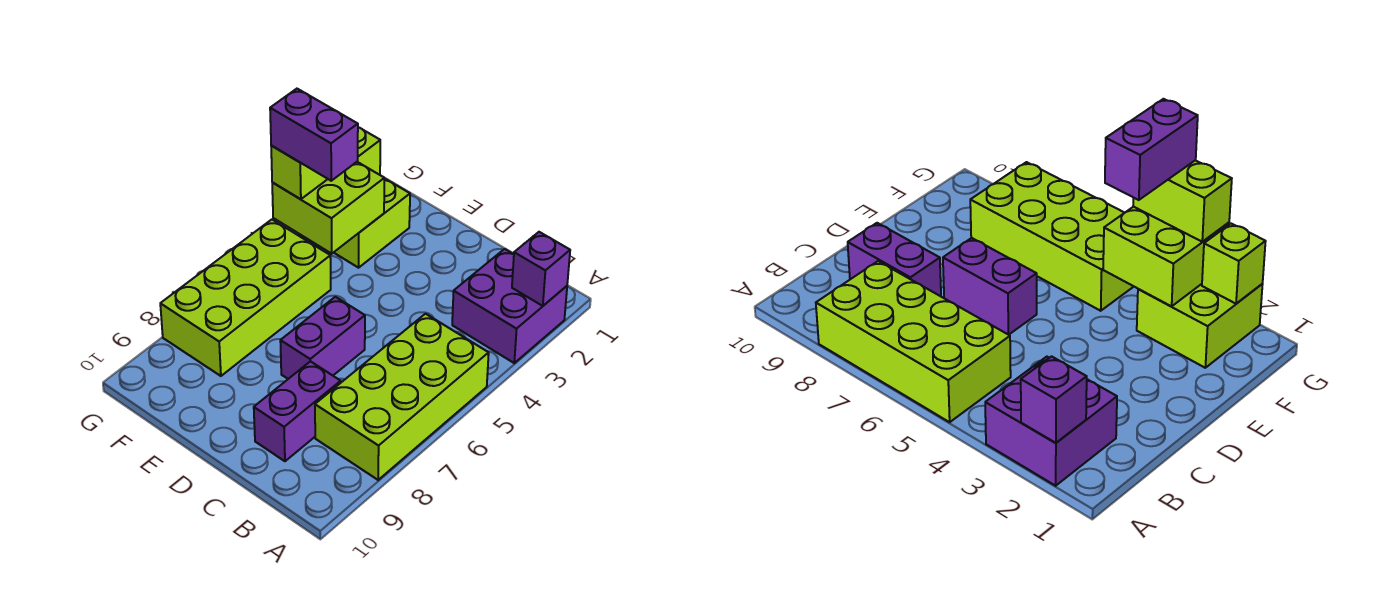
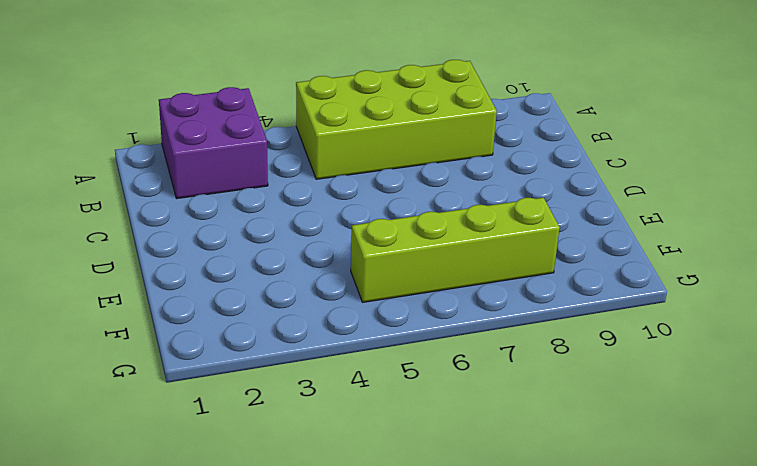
lime brick F5:F8 level 1 -> lime brick F5:G8 level 1
none -> purple brick C8:C9 level 1
none -> purple brick D6:D7 level 1

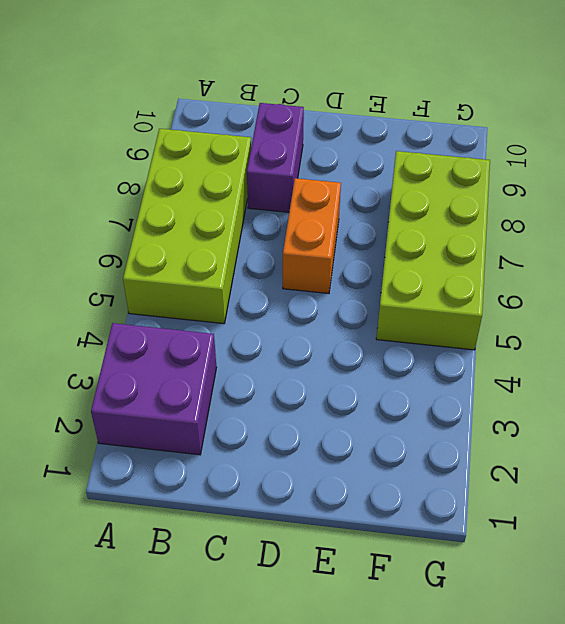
orange brick D6:D7 level 1 -> purple brick D6:D7 level 1
none -> lime brick F2:G3 level 1
none -> purple brick A2 level 2

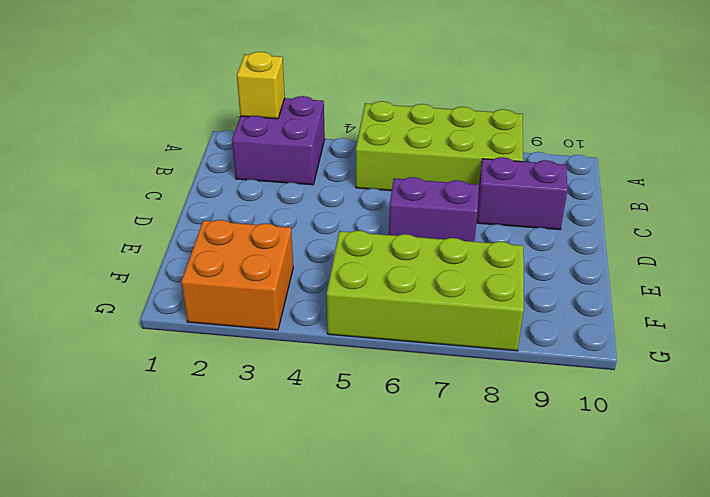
yellow brick A2 level 2 -> purple brick A2 level 2
orange brick F2:G3 level 1 -> lime brick F2:G3 level 1
none -> lime brick F3:G4 level 2
none -> lime brick G2 level 2

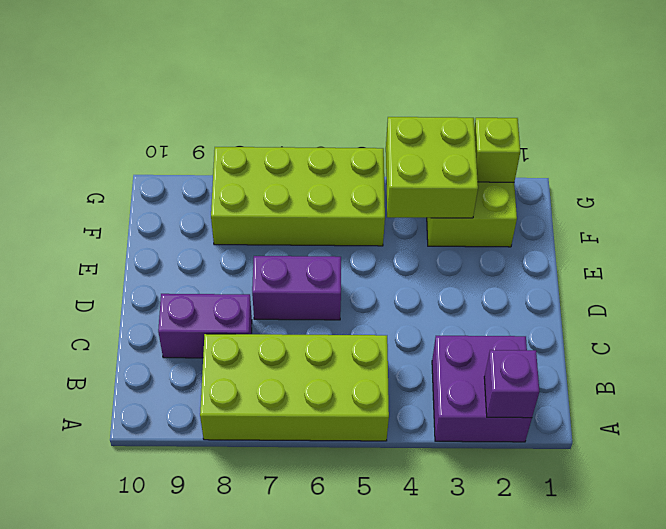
none -> lime brick G3:G4 level 3
none -> purple brick F4:G4 level 4

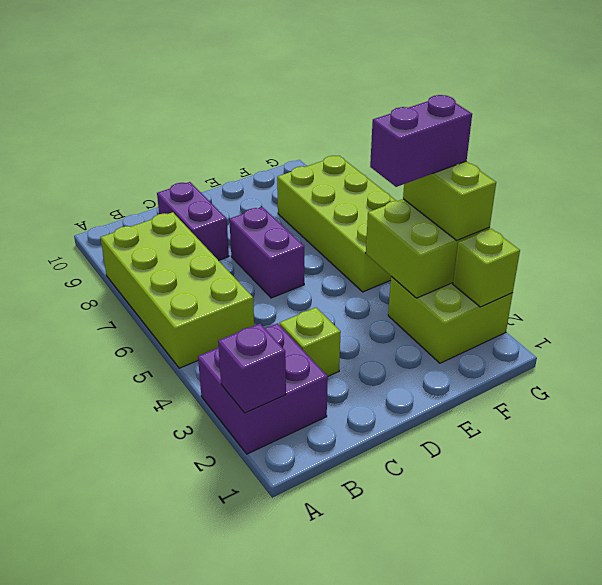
lime brick C3 level 1 -> none

